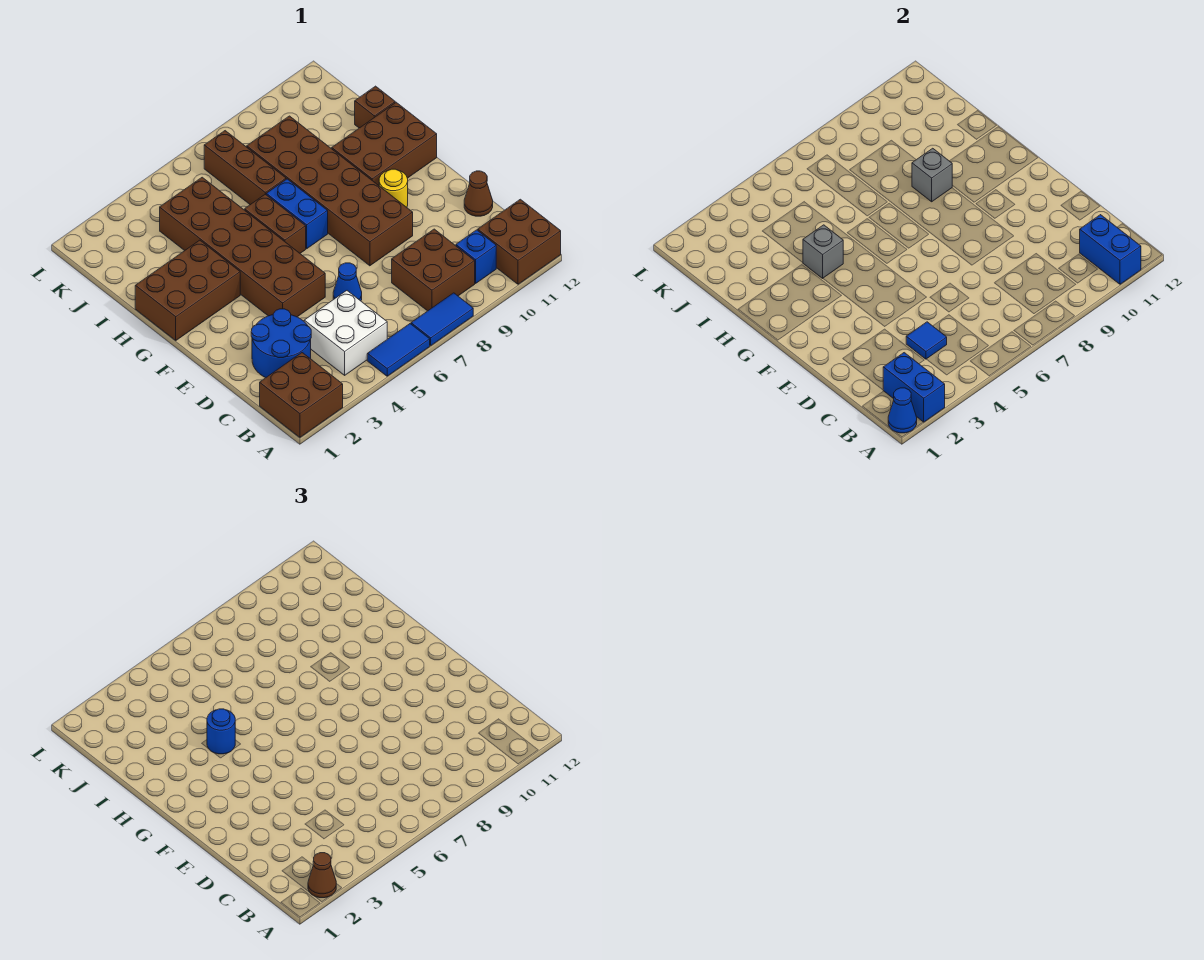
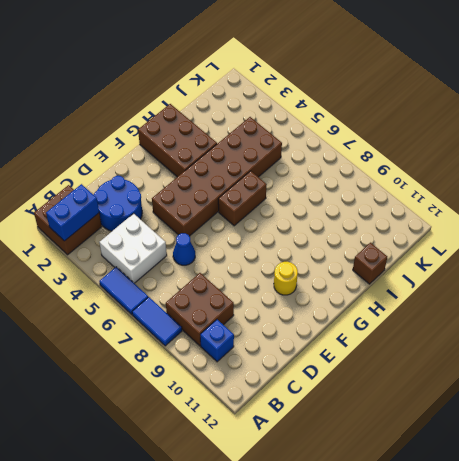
none -> brown brick A11:B12 level 1
none -> brown cone D12 level 1
none -> brown brick E8:J9 level 1

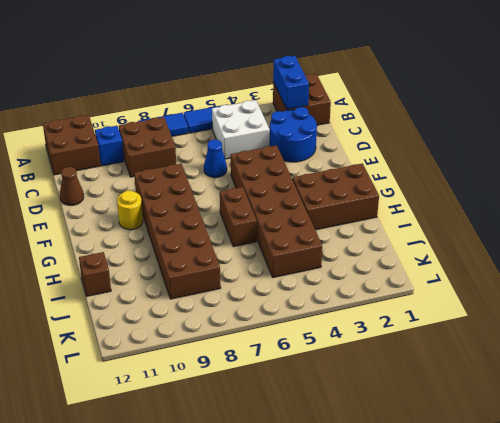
none -> blue brick G7:H7 level 1
none -> brown brick G10:H12 level 1
none -> brown brick I7:K7 level 1

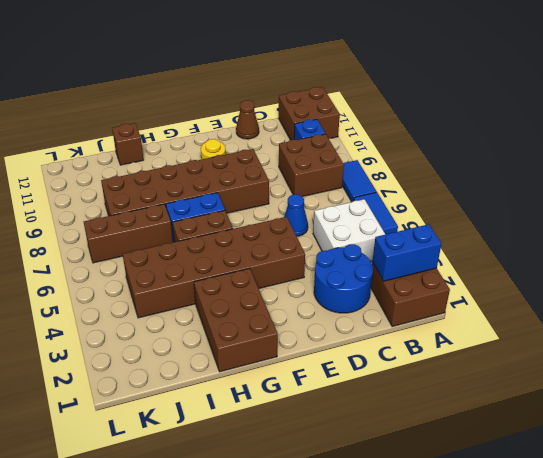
none -> brown brick G10:H12 level 1
none -> blue cone A1 level 2
none -> blue brick A11:B11 level 2

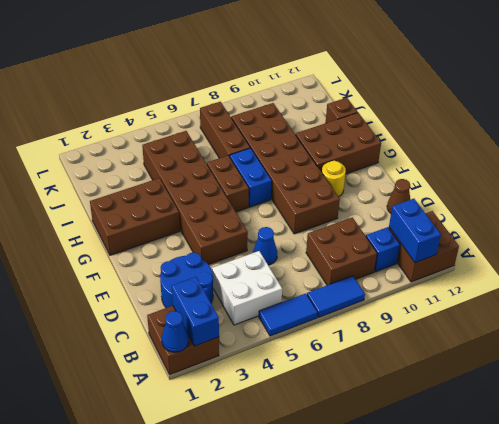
none -> blue tile C4 level 2
none -> grey brick H4 level 2
none -> grey brick H9 level 2

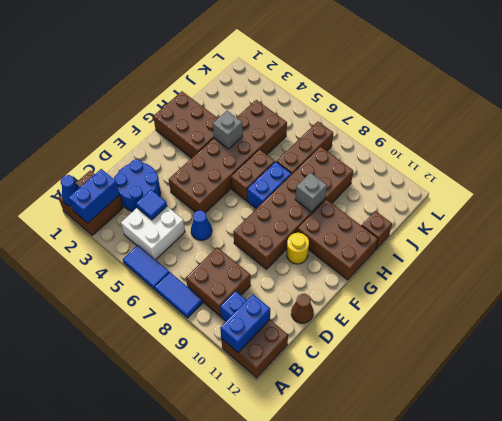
none -> brown cone A2 level 3
none -> blue round brick H4 level 3

